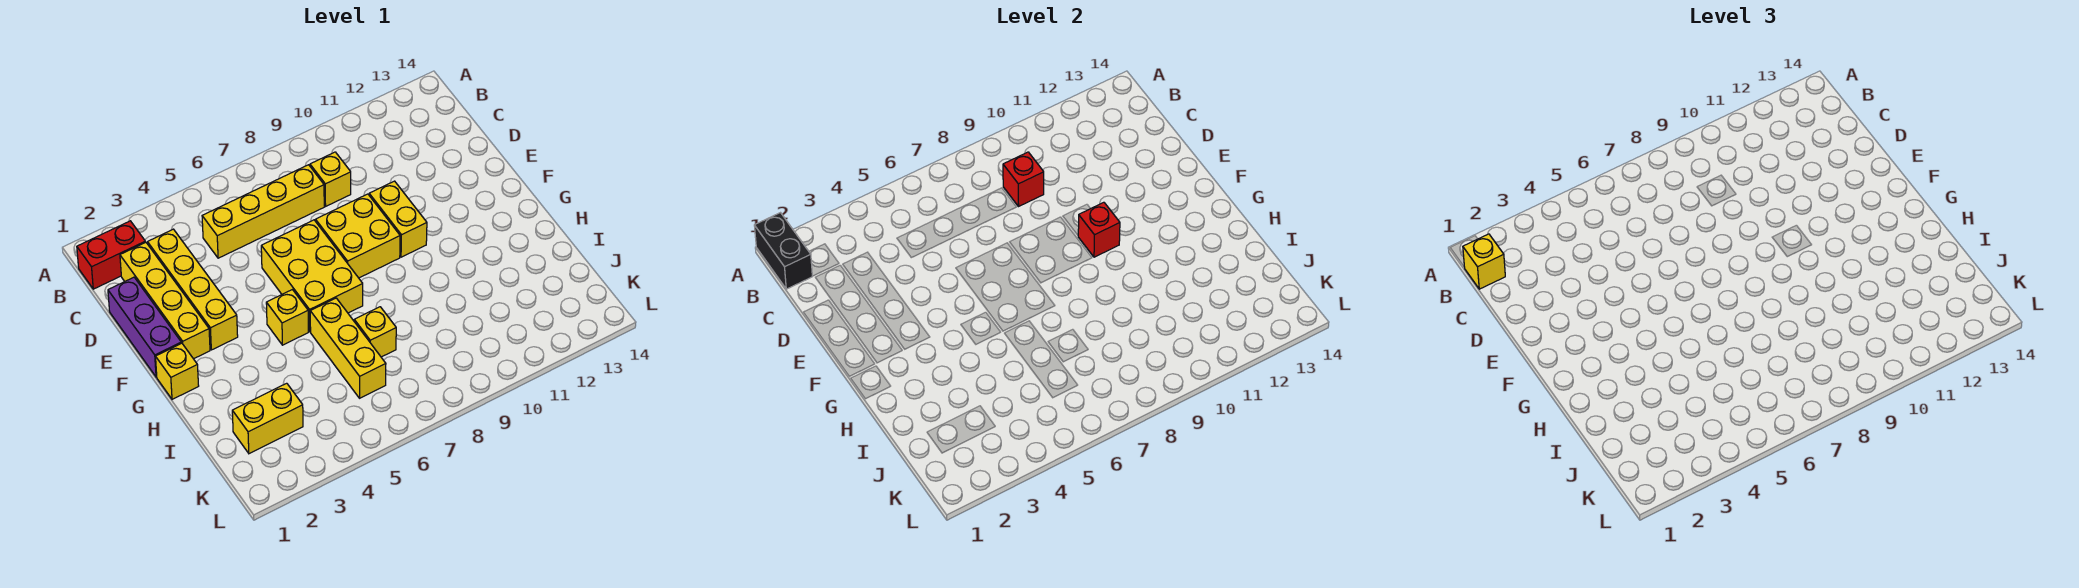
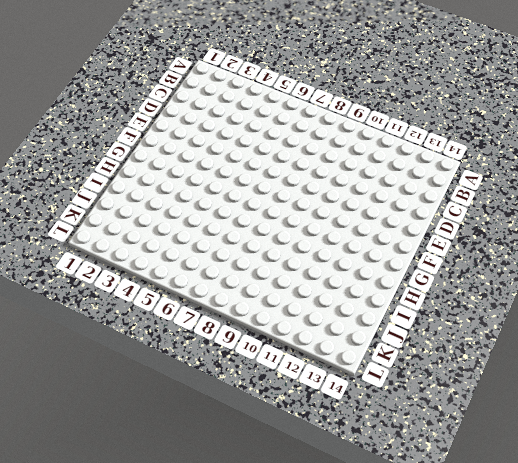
none -> red brick B1:B2 level 1
none -> yellow brick C2:F2 level 1
none -> yellow brick C3:F3 level 1

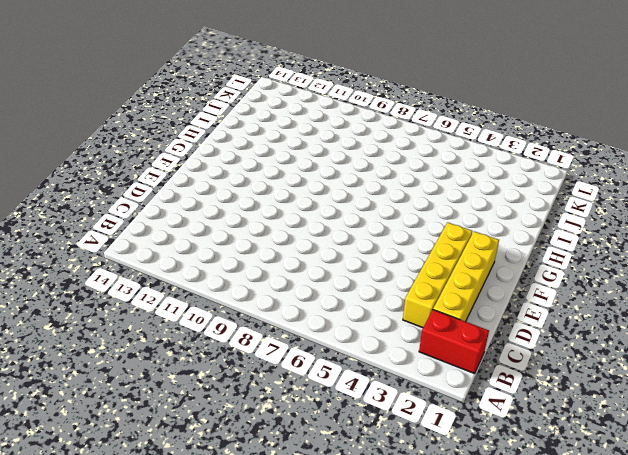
none -> yellow brick C5:C8 level 1
none -> yellow brick C9 level 1
none -> purple brick D1:F1 level 1

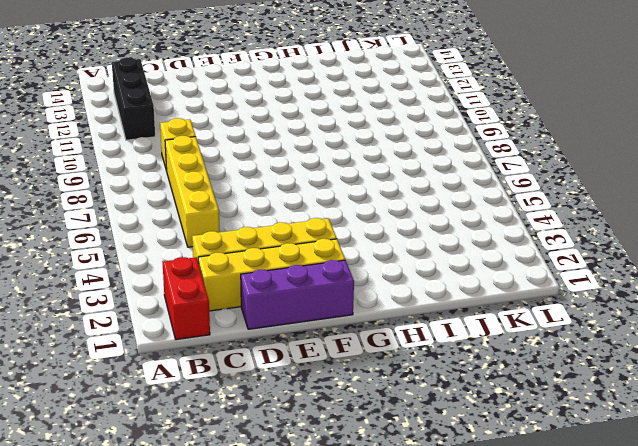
black brick B11:B13 level 1 -> none
none -> yellow brick E6:G7 level 1
none -> yellow brick E8:F9 level 1
none -> yellow brick E10:F10 level 1

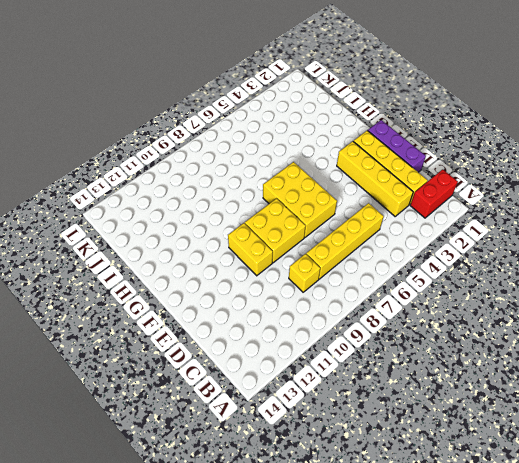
none -> yellow brick G1 level 1
none -> yellow brick G5 level 1
none -> yellow brick H6:J6 level 1

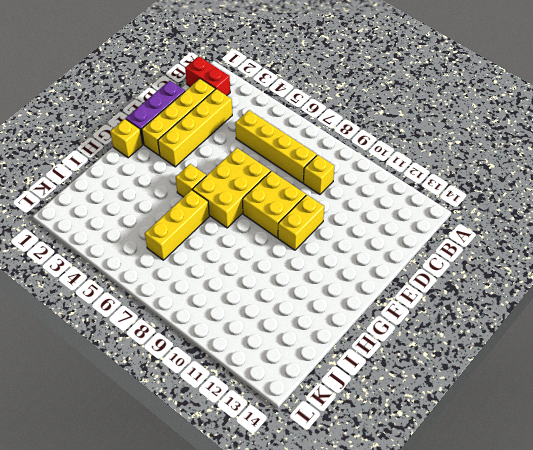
none -> yellow brick I7 level 1
none -> yellow brick J2:J3 level 1
none -> black brick A1:B1 level 2

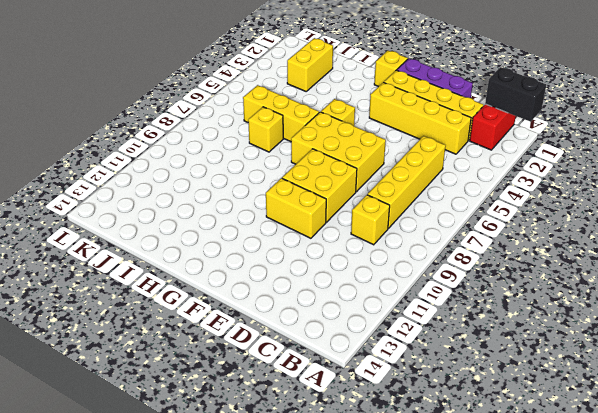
none -> red brick C9 level 2
none -> red brick F10 level 2
none -> yellow brick B1 level 3

